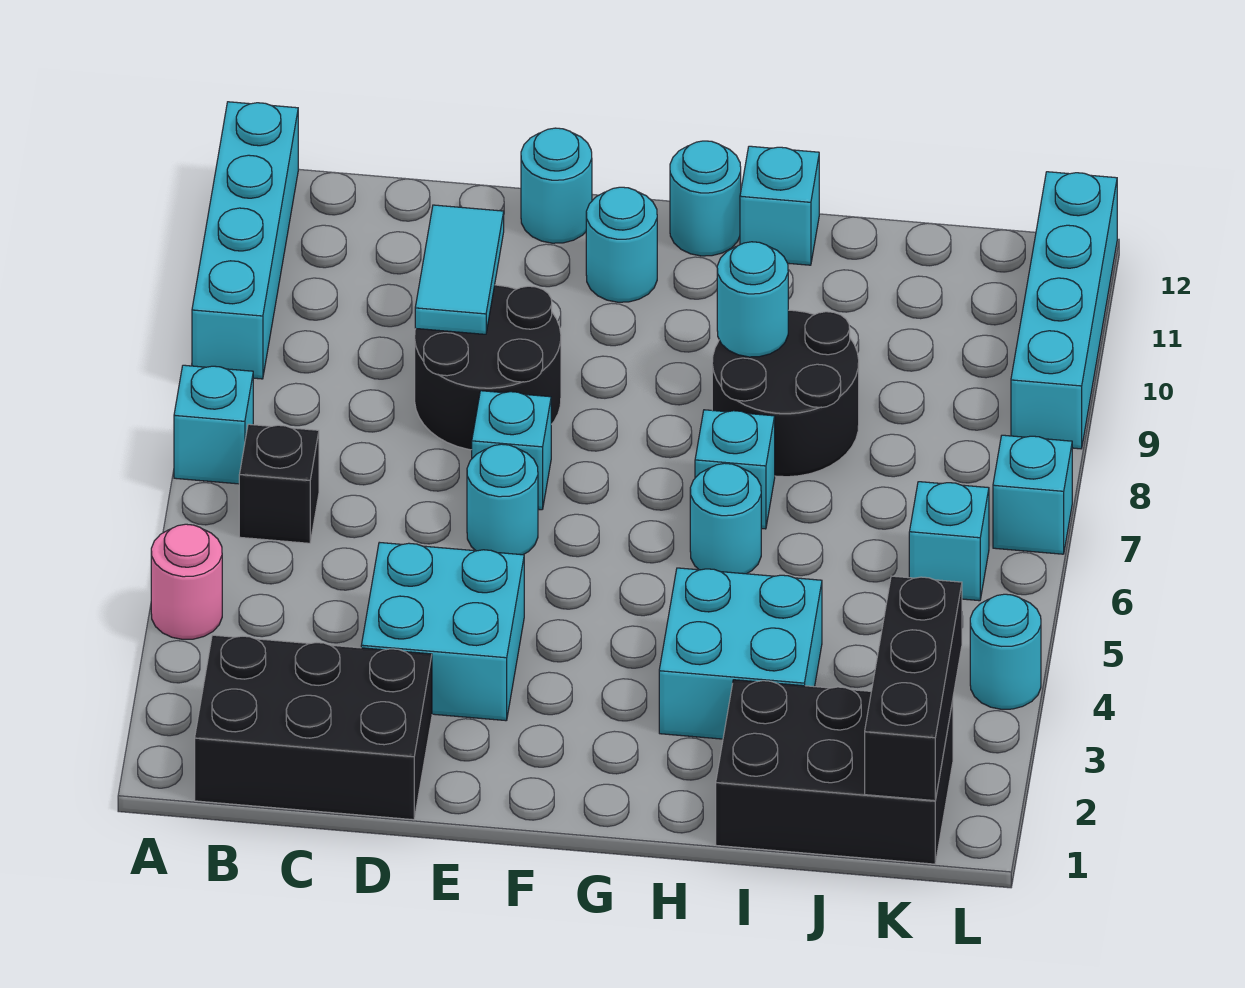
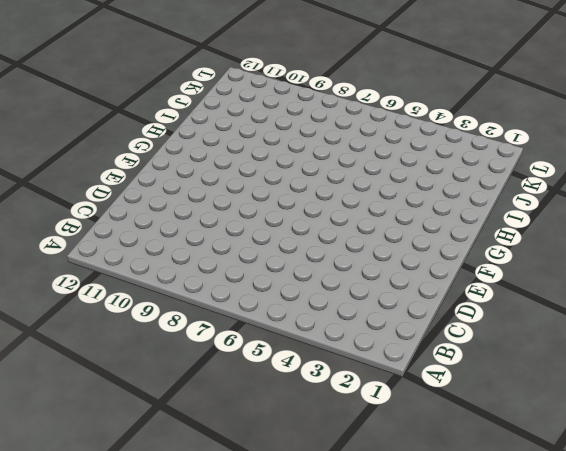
none -> pink round brick A4 level 1
none -> cyan brick A7 level 1
none -> cyan brick A9:A12 level 1

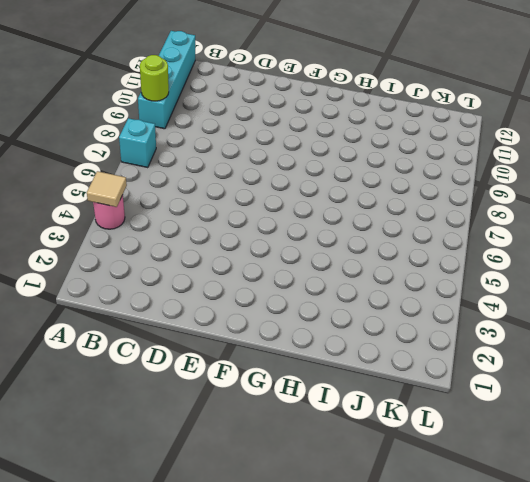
tan tile A4 level 2 -> none
lime round brick A9 level 2 -> none
none -> black brick B1:D2 level 1
none -> black brick B6 level 1
none -> cyan brick D3:E4 level 1

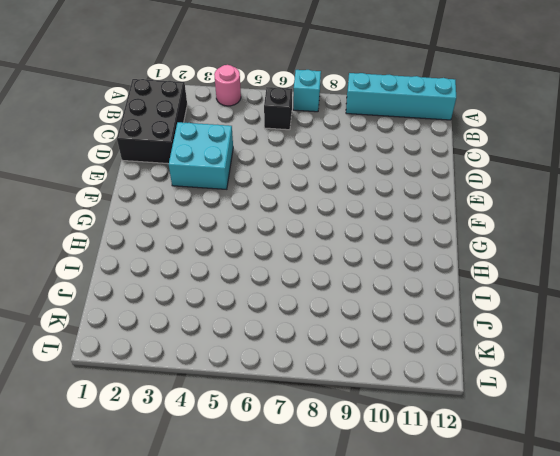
none -> black round brick D8:E9 level 1
none -> cyan round brick E6 level 1
none -> cyan brick E7 level 1

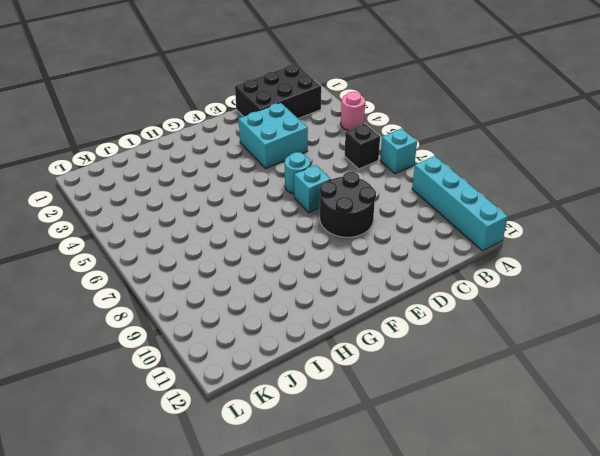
none -> cyan round brick E12 level 1
none -> cyan round brick F11 level 1
none -> cyan round brick G12 level 1

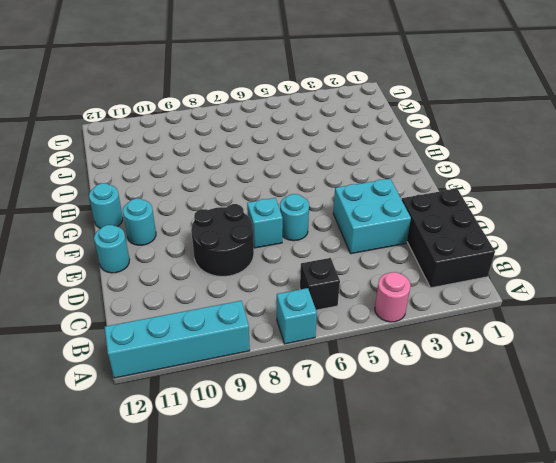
none -> cyan brick H3:I4 level 1
none -> cyan round brick H6 level 1
none -> cyan brick H7 level 1

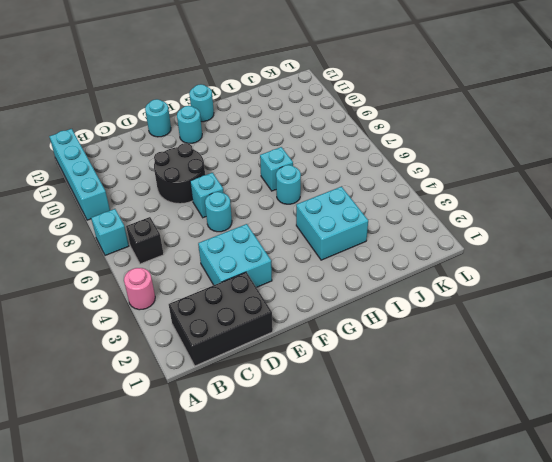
none -> black round brick H8:I9 level 1
none -> cyan brick H12 level 1
none -> black brick I1:K2 level 1

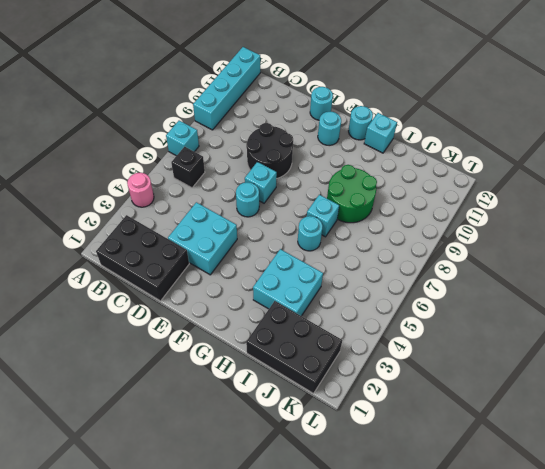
green round brick H8:I9 level 1 -> black round brick H8:I9 level 1
none -> cyan brick K6 level 1
none -> cyan round brick L4 level 1
none -> cyan brick L7 level 1

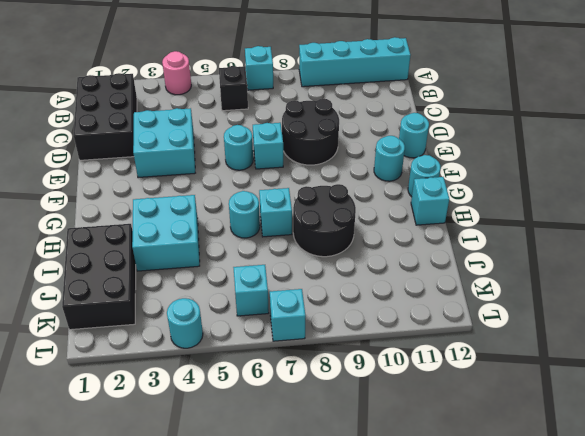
none -> cyan brick L9:L12 level 1
none -> cyan tile D9:D10 level 2
none -> cyan round brick H9 level 2

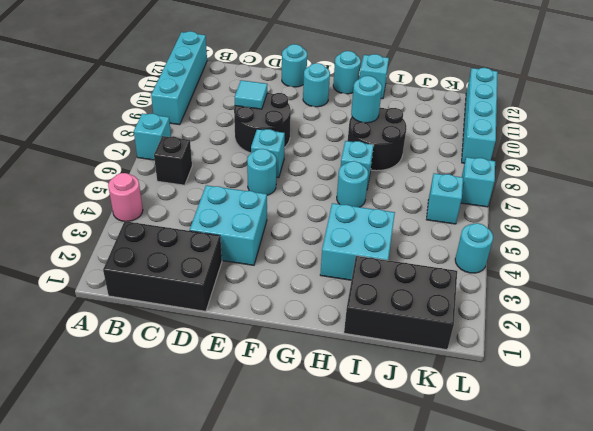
cyan tile D9 level 2 -> cyan tile D9:D10 level 2
none -> black brick K1:K3 level 2

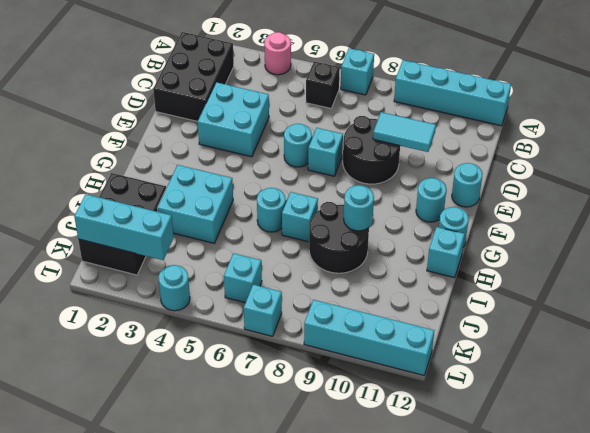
cyan brick K1:K3 level 2 -> black brick K1:K3 level 2

